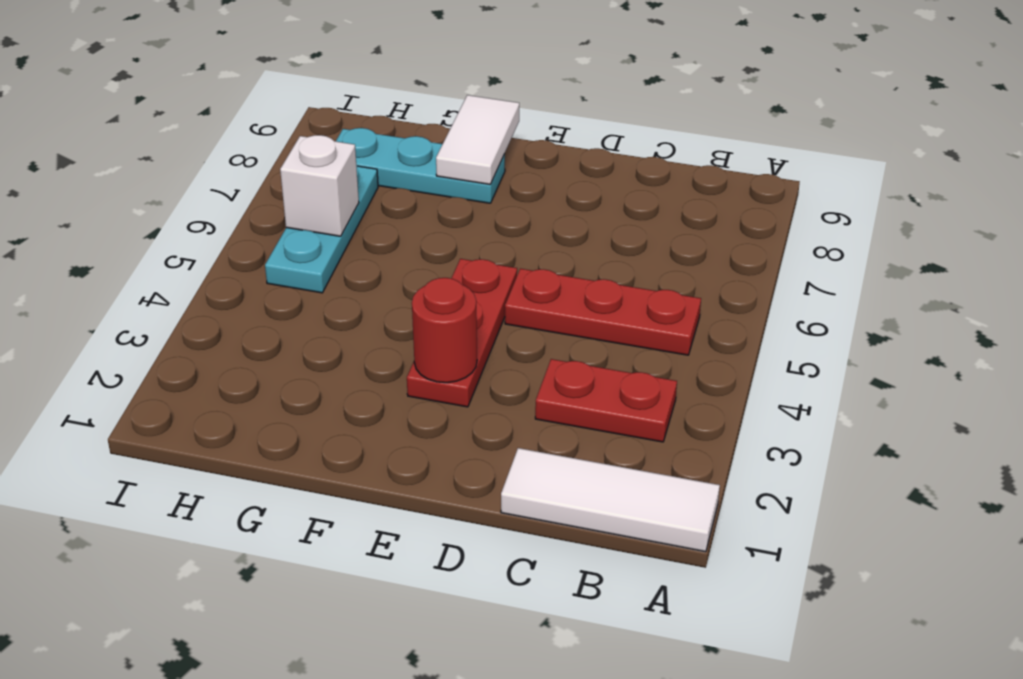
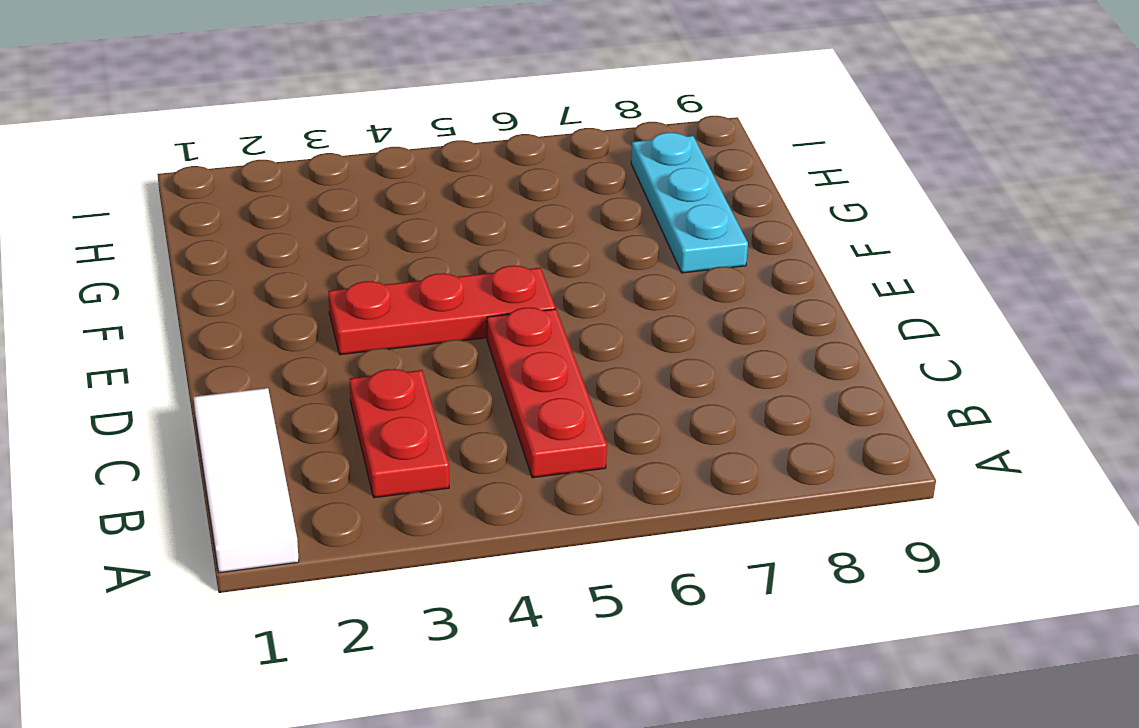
none -> cyan plate H5:H7 level 1
none -> red round brick E3 level 2

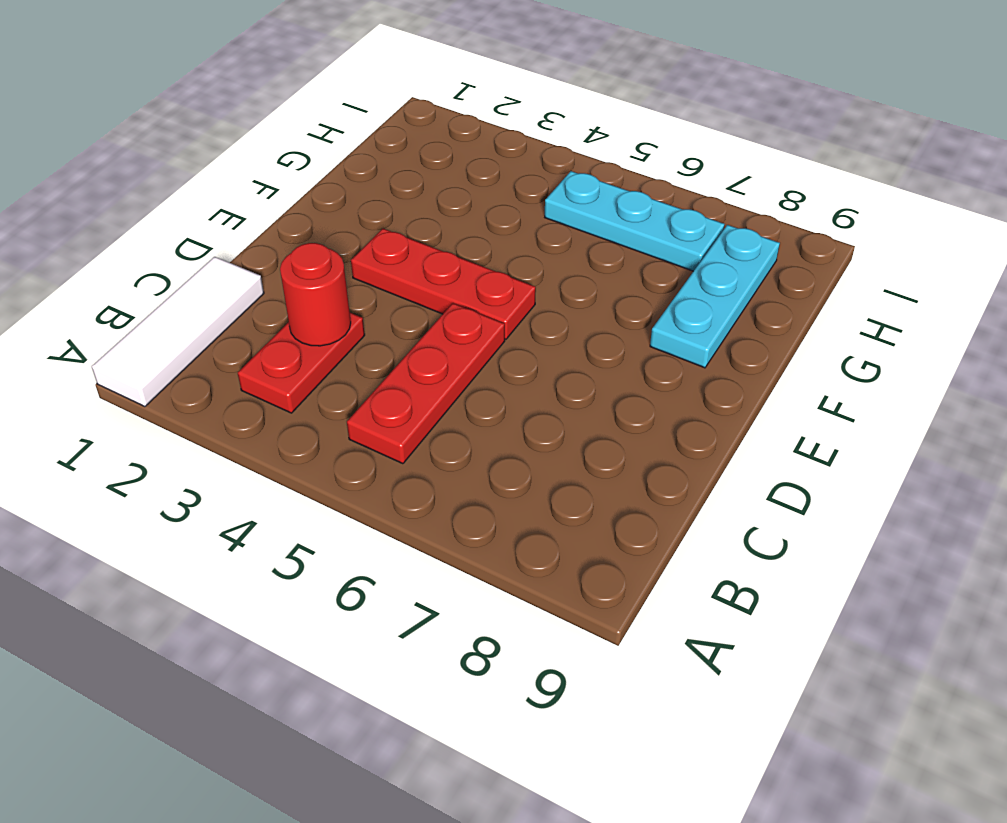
red round brick C3 level 2 -> red round brick E3 level 2
none -> white tile F8:F9 level 2
none -> white brick H6 level 2

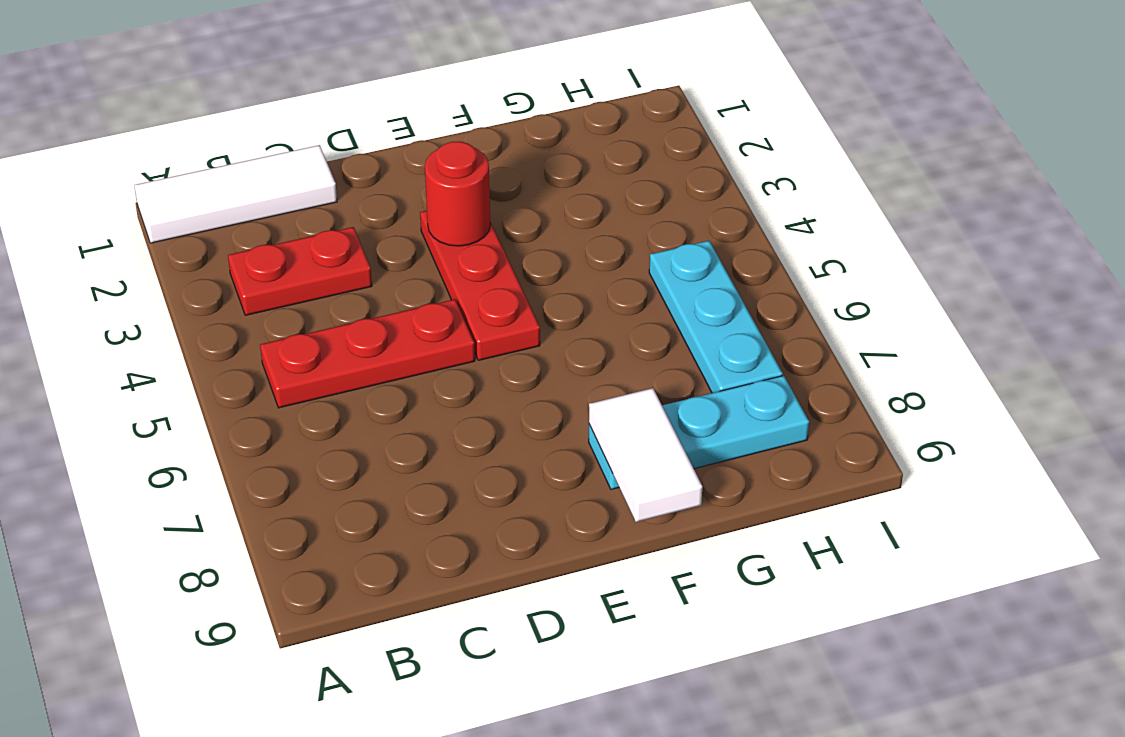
none -> white brick H6 level 2

